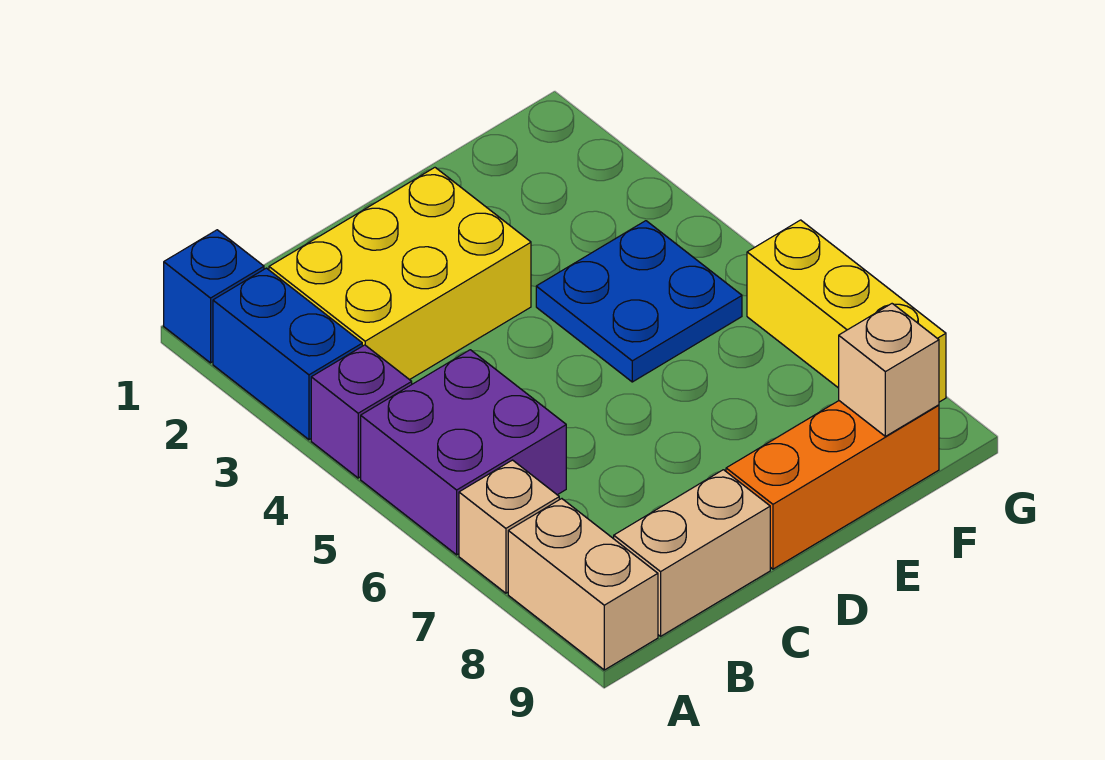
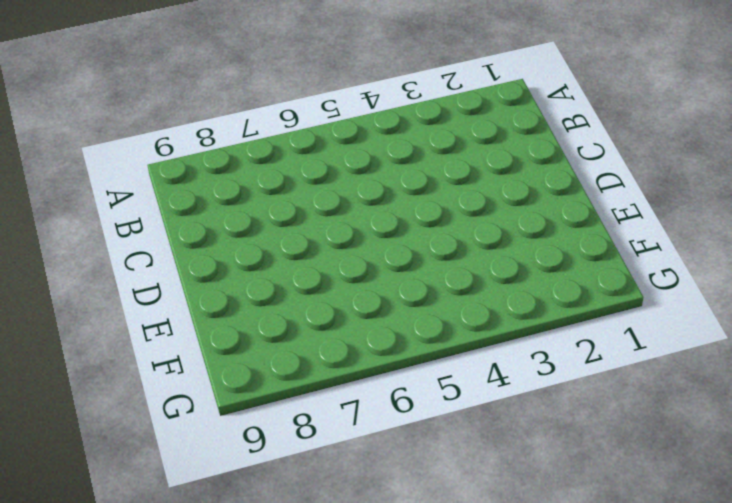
none -> blue brick A1 level 1
none -> blue brick A2:A3 level 1
none -> purple brick A4 level 1

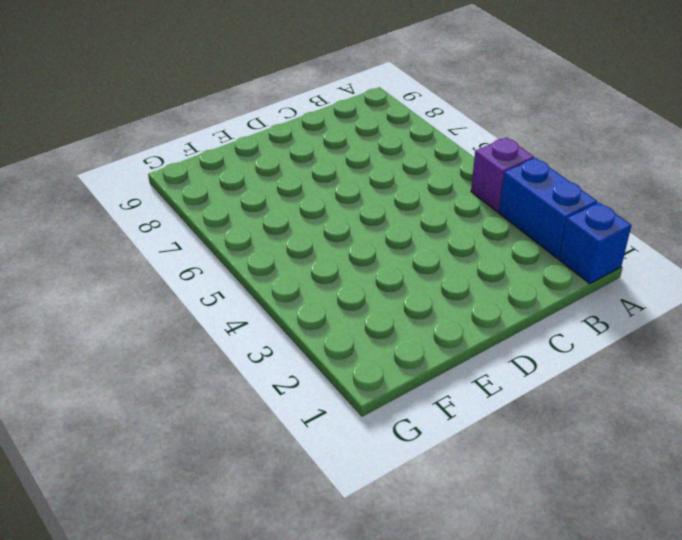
none -> purple brick A5:B6 level 1
none -> tan brick A7 level 1
none -> tan brick A8:A9 level 1

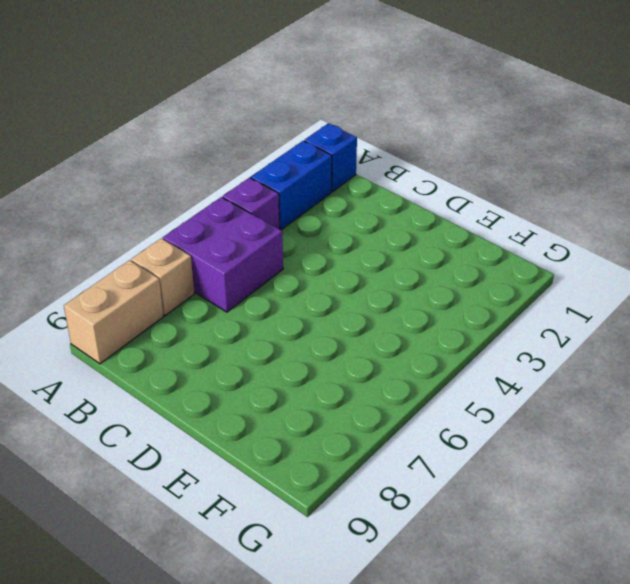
none -> yellow brick B2:D3 level 1
none -> tan brick B9:C9 level 1
none -> orange brick D9:F9 level 1

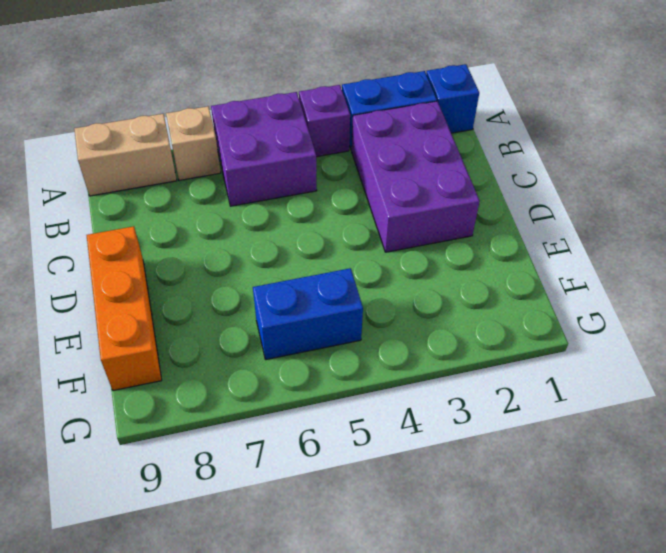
purple brick B2:D3 level 1 -> yellow brick B2:D3 level 1
blue brick F5:F6 level 1 -> blue plate E4:F5 level 1
none -> tan brick B9:C9 level 1
none -> yellow brick G6:G8 level 1
none -> tan brick F9 level 2

